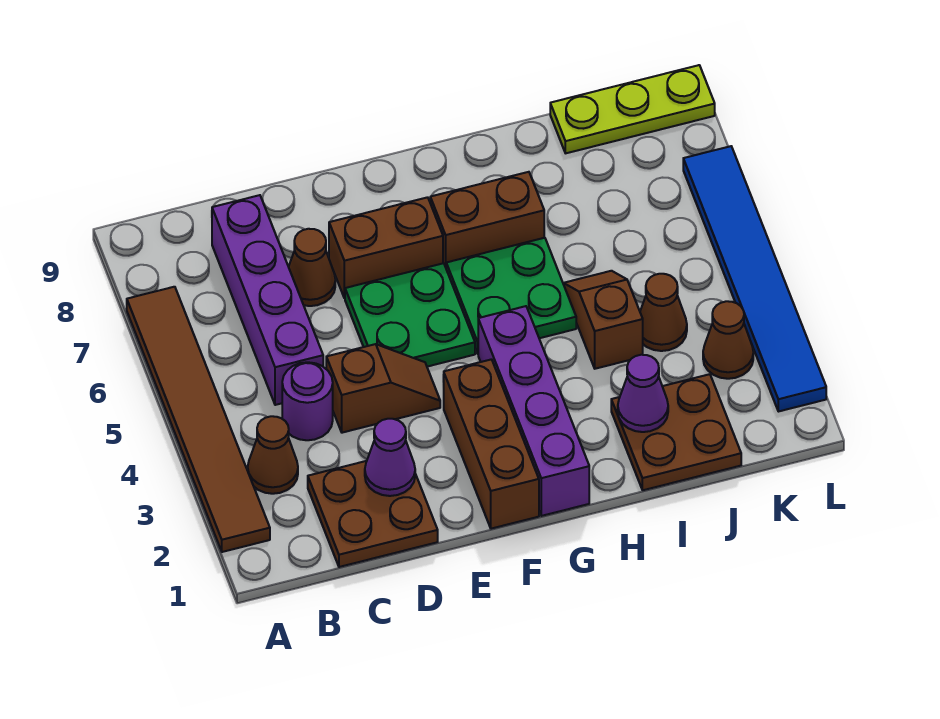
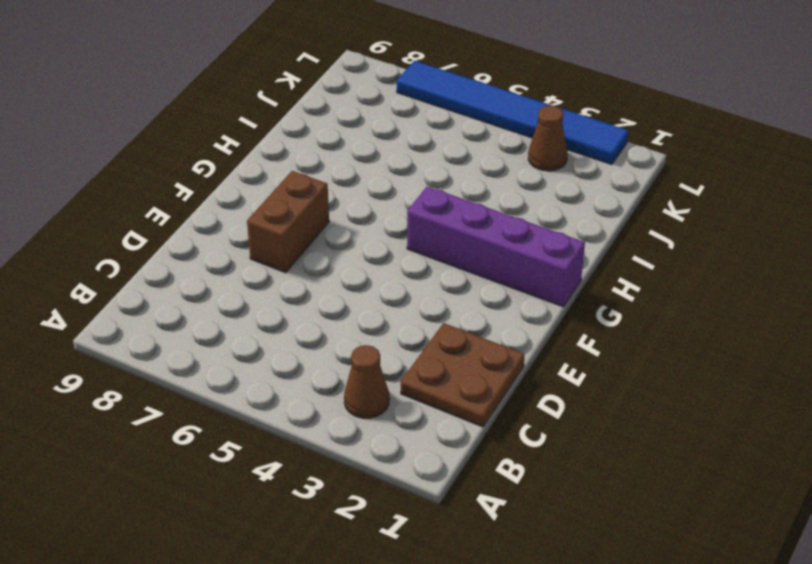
none -> brown tile A2:A7 level 1
none -> purple round brick C4 level 1
none -> purple brick C5:C8 level 1

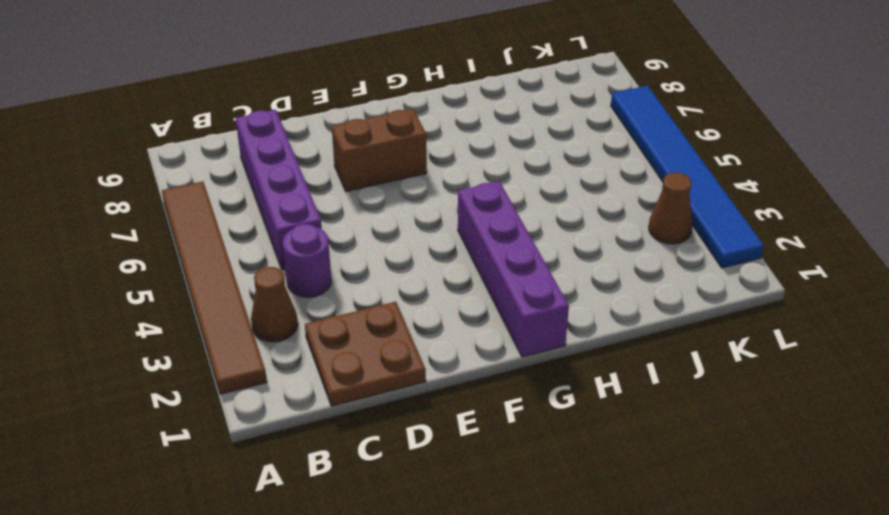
none -> brown slope D4:E4 level 1 top D
none -> brown cone D7 level 1
none -> green plate E5:F6 level 1

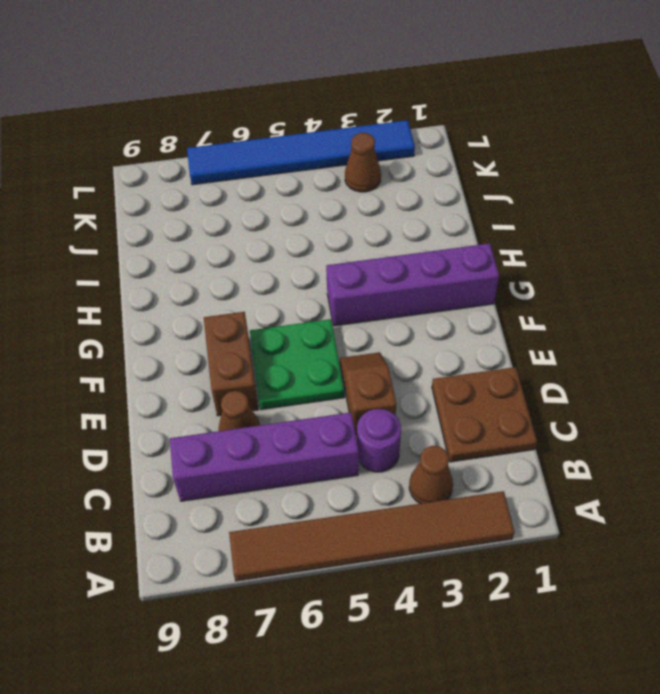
none -> brown brick F1:F3 level 1
none -> green plate G5:H6 level 1
none -> brown brick G7:H7 level 1

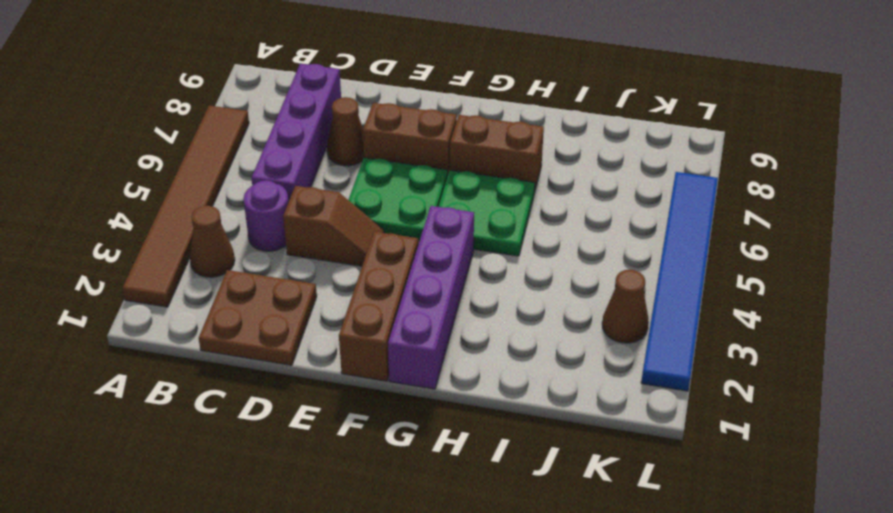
none -> brown plate I1:J2 level 1
none -> brown slope I4:I5 level 1 top 4
none -> brown cone J4 level 1

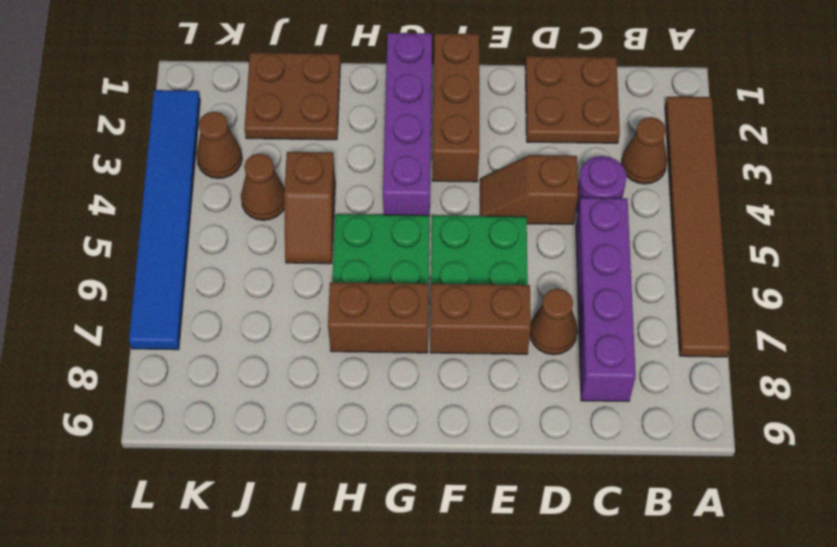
none -> lime plate J9:L9 level 1
none -> purple cone D2 level 2
none -> purple cone I2 level 2

